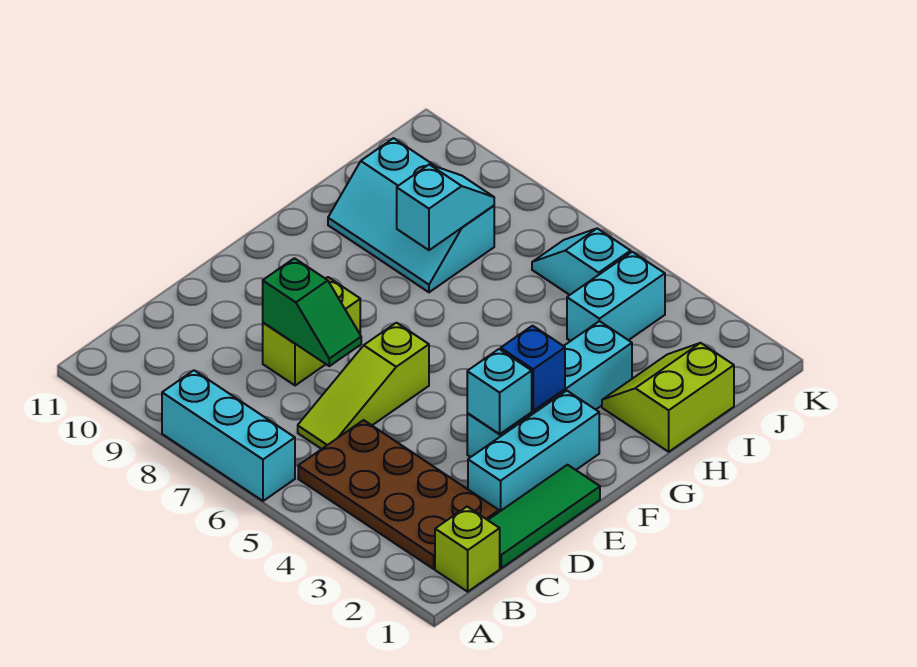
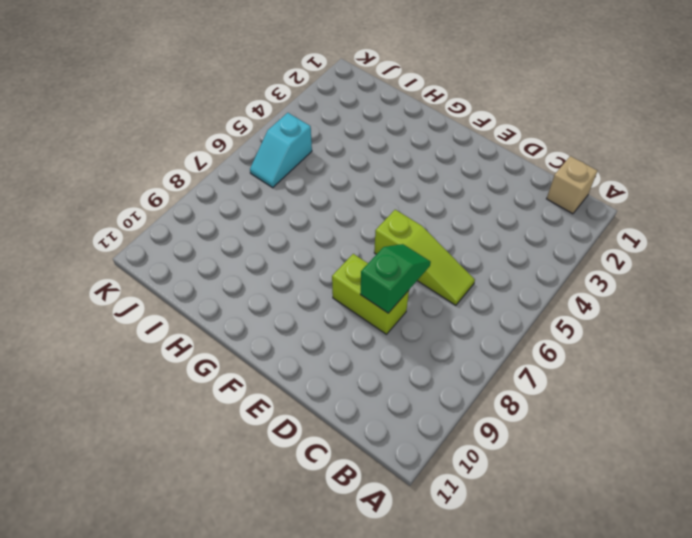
tan brick B1 level 1 -> lime brick B1 level 1
none -> cyan brick A6:A8 level 1
none -> brown plate B2:C5 level 1
none -> green tile C1:E1 level 1

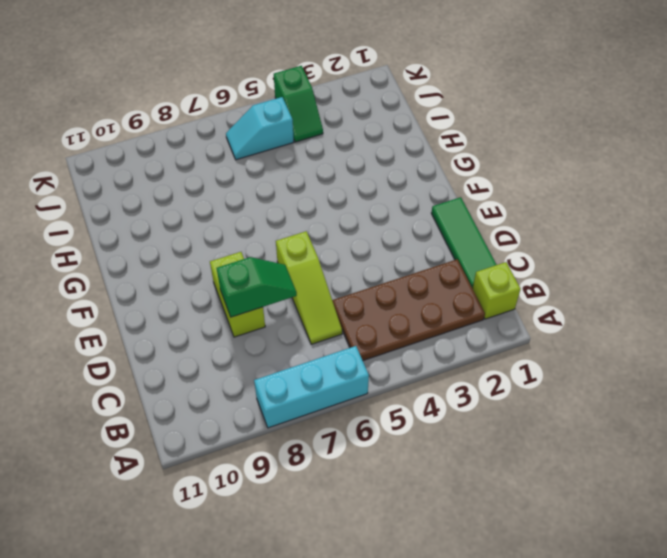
green slope J4:K4 level 1 top K -> cyan brick I4:J4 level 1
none -> cyan brick D2:F2 level 1
none -> cyan brick E3:H3 level 1
none -> lime slope H1:I2 level 1 top 1

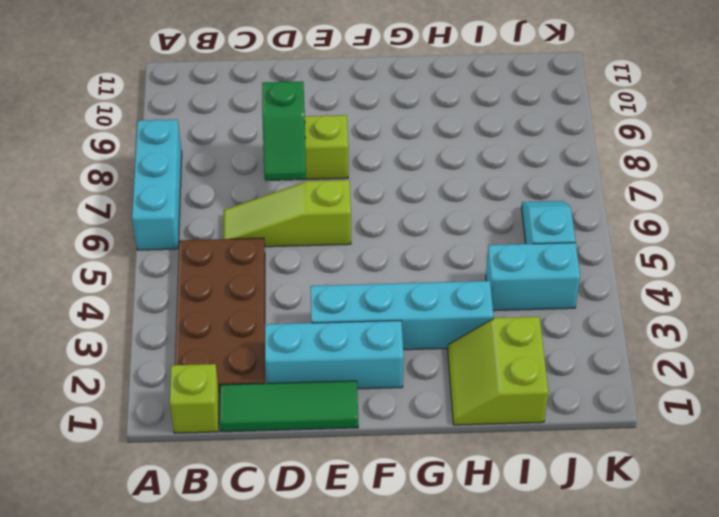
lime slope H1:I2 level 1 top I -> lime slope H1:I2 level 1 top 1
none -> cyan slope H8:I10 level 1 top I
none -> cyan brick E3 level 2
none -> blue brick F3 level 2

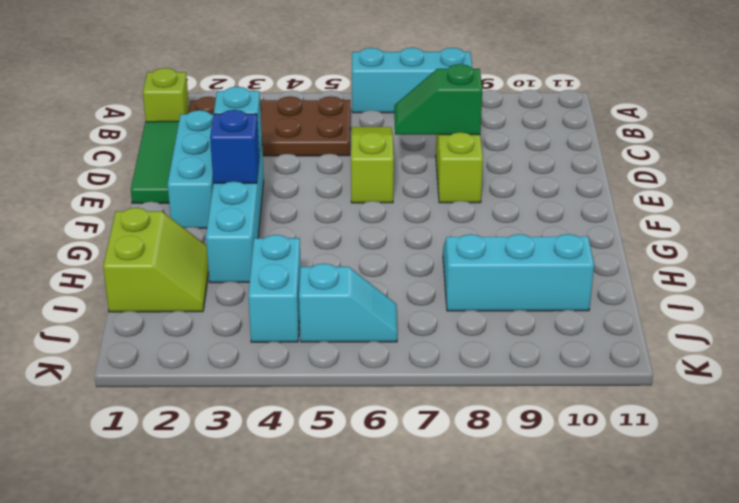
none -> cyan slope H8:I8 level 2 top H

